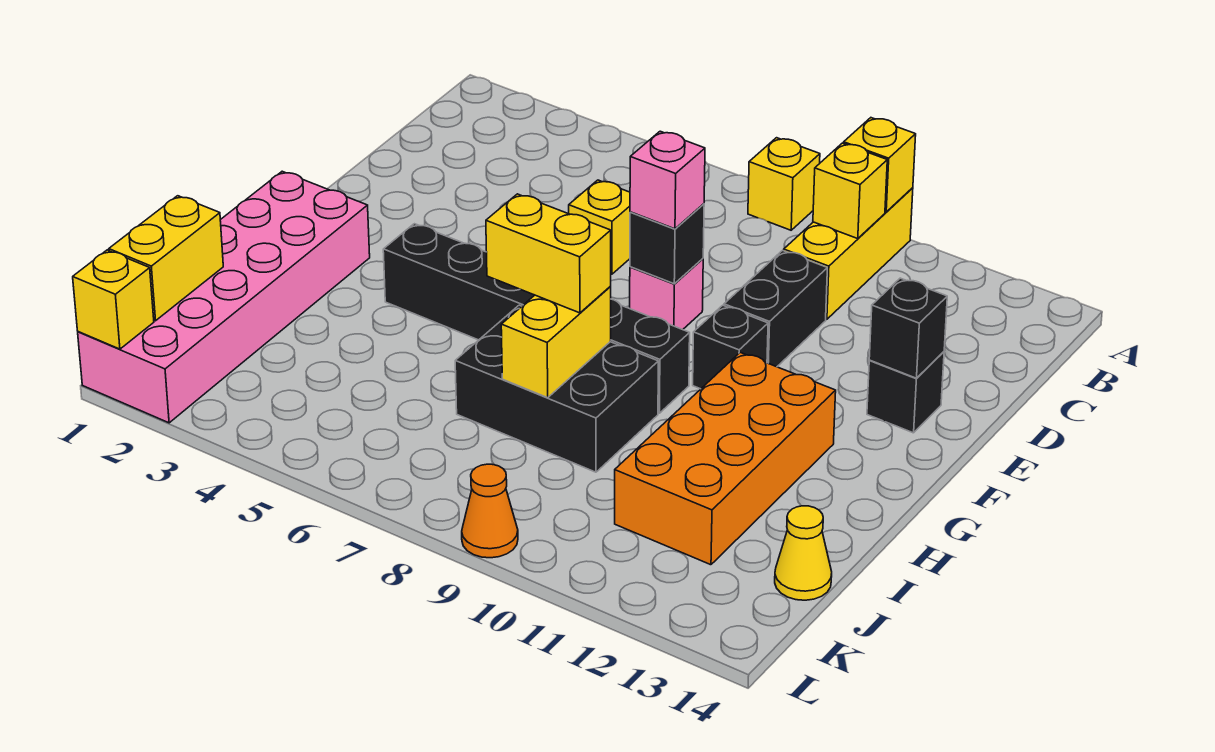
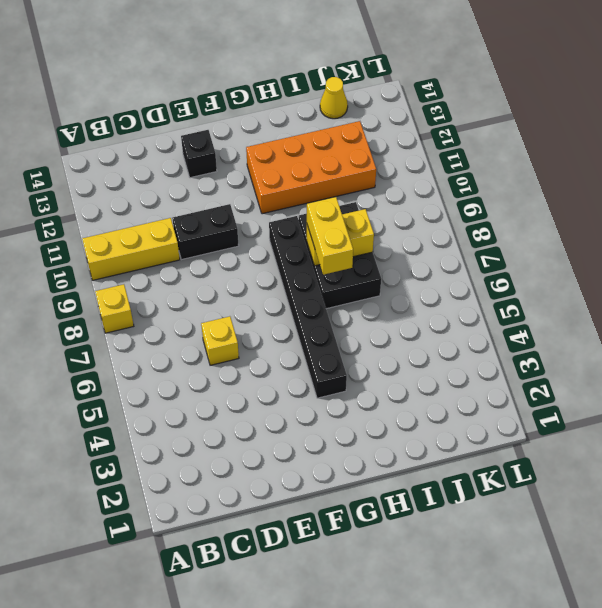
none -> pink brick E8 level 1
none -> black brick F10 level 1
none -> pink brick G1:L2 level 1

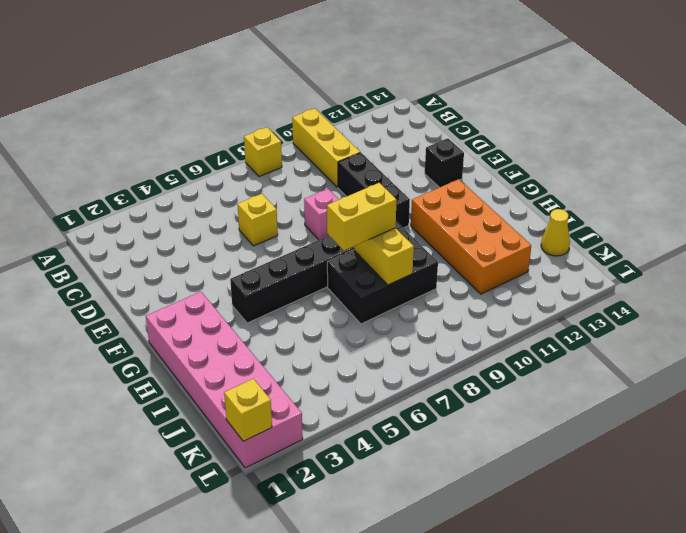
none -> orange cone L9 level 1
none -> yellow brick A10 level 2
none -> yellow brick B10 level 2

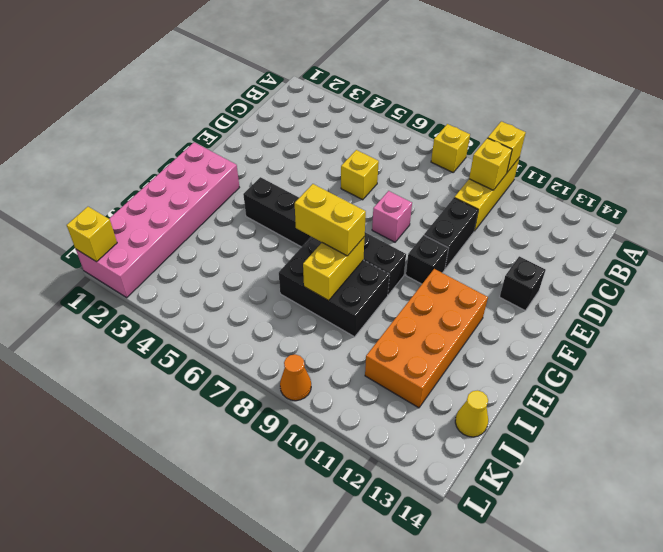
none -> black brick E8 level 2
none -> black brick E13 level 2
none -> yellow brick J1:K1 level 2

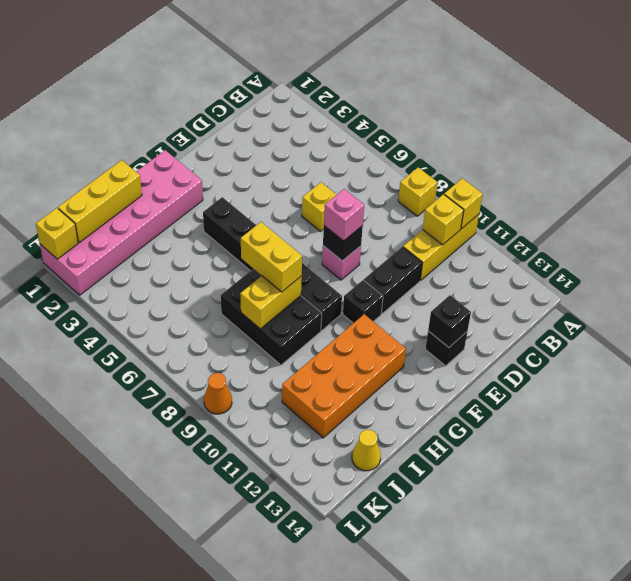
yellow brick I1:K1 level 2 -> yellow brick J1:K1 level 2

